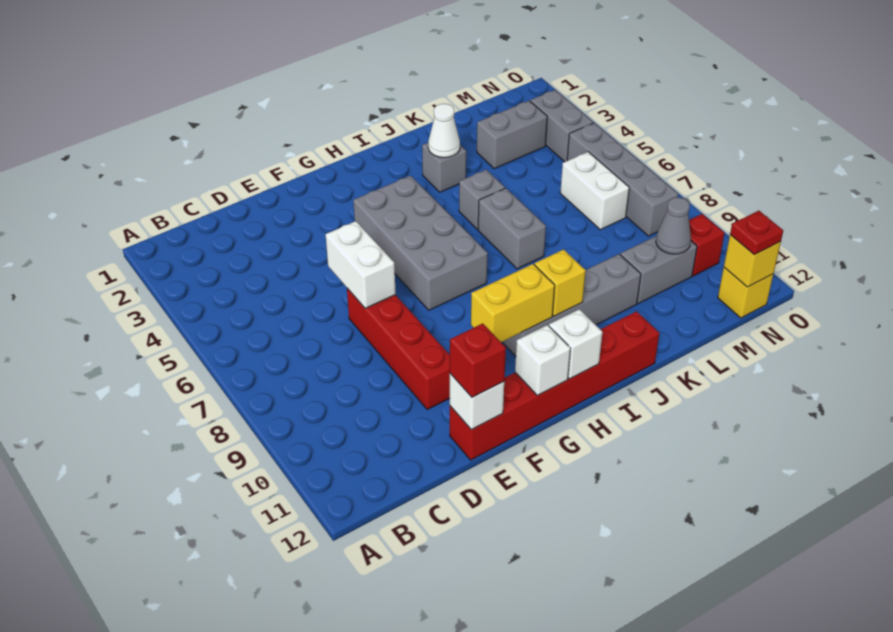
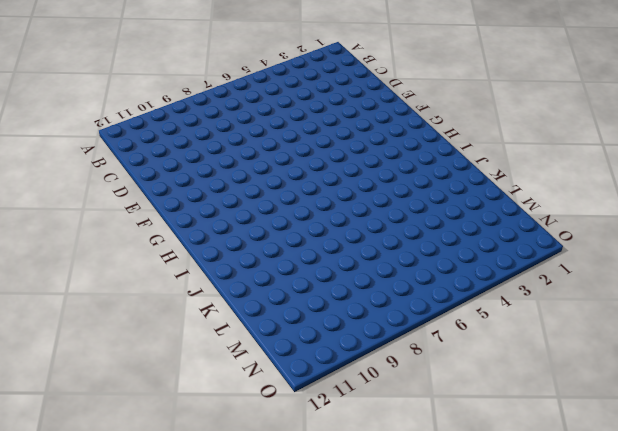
none -> red brick E7:E10 level 1
none -> red brick E12:J12 level 1
none -> grey brick G4:H7 level 1

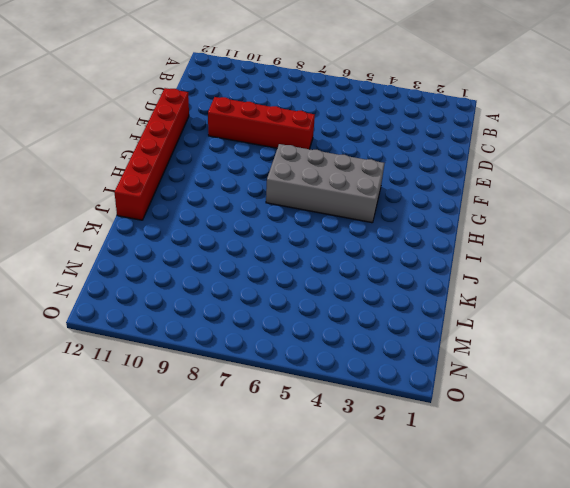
none -> grey brick H10:K10 level 1
none -> grey brick J3 level 1
none -> grey brick J5 level 1

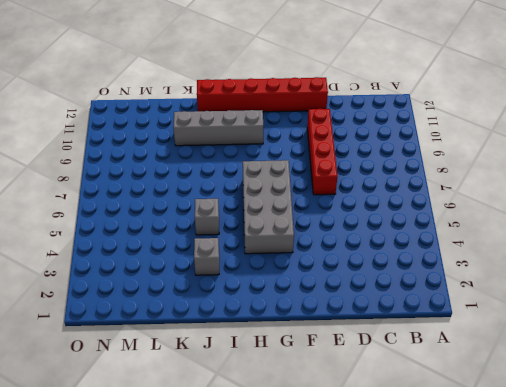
none -> grey brick J6:J7 level 1
none -> grey brick L3:M3 level 1
none -> grey brick L10:M10 level 1

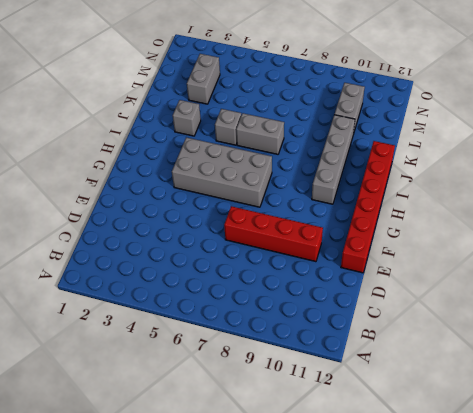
none -> white brick M6:M7 level 1
none -> grey brick N3:N4 level 1
none -> grey brick N5:N8 level 1

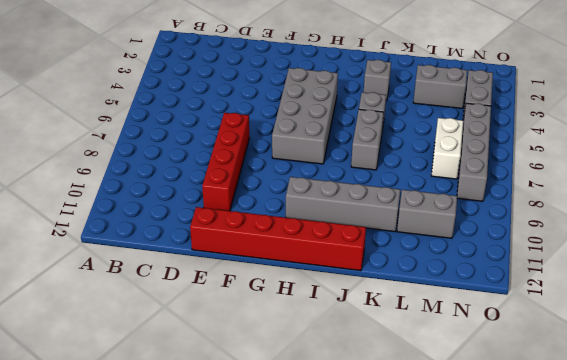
none -> red brick N10 level 1
none -> yellow brick N12 level 1
none -> white brick E6:E7 level 2

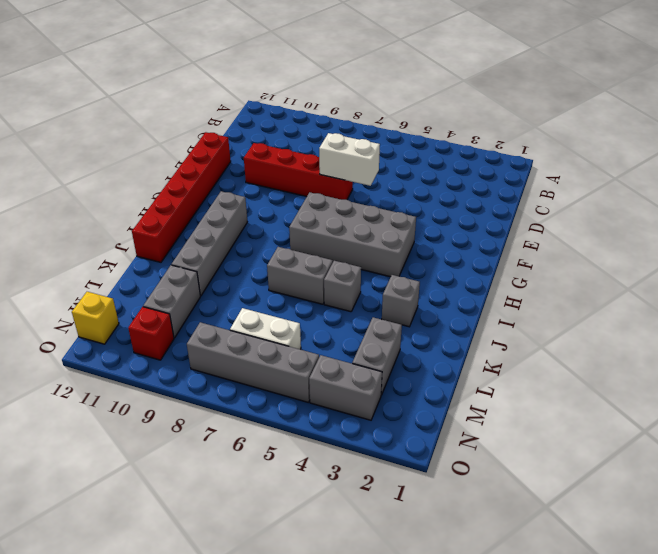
none -> white brick E12 level 2
none -> yellow brick G10:H10 level 2
none -> white brick G12 level 2

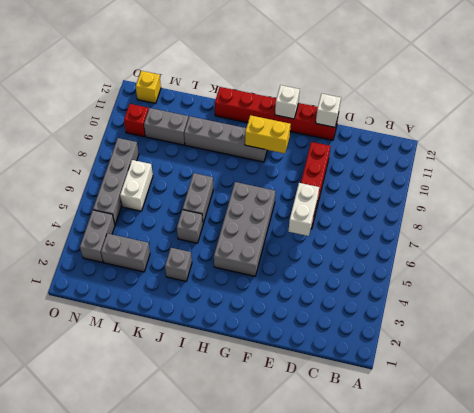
none -> white brick H12 level 2
none -> yellow brick I10 level 2
none -> white cone J3 level 2

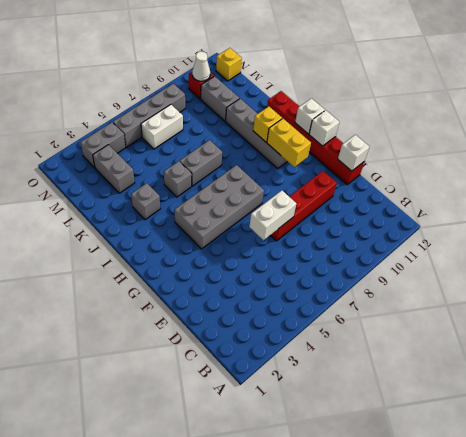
white cone N10 level 2 -> white cone J3 level 2
none -> grey cone M10 level 2
none -> yellow brick N12 level 2
none -> red brick E12 level 3

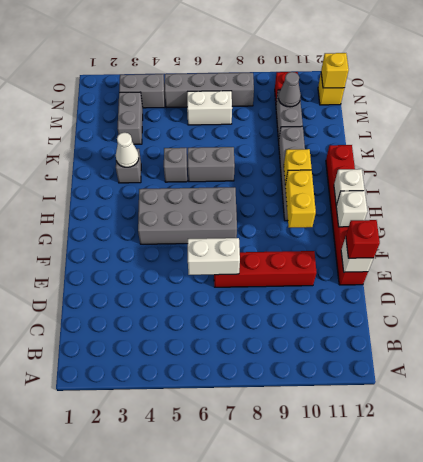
none -> red plate N12 level 3

